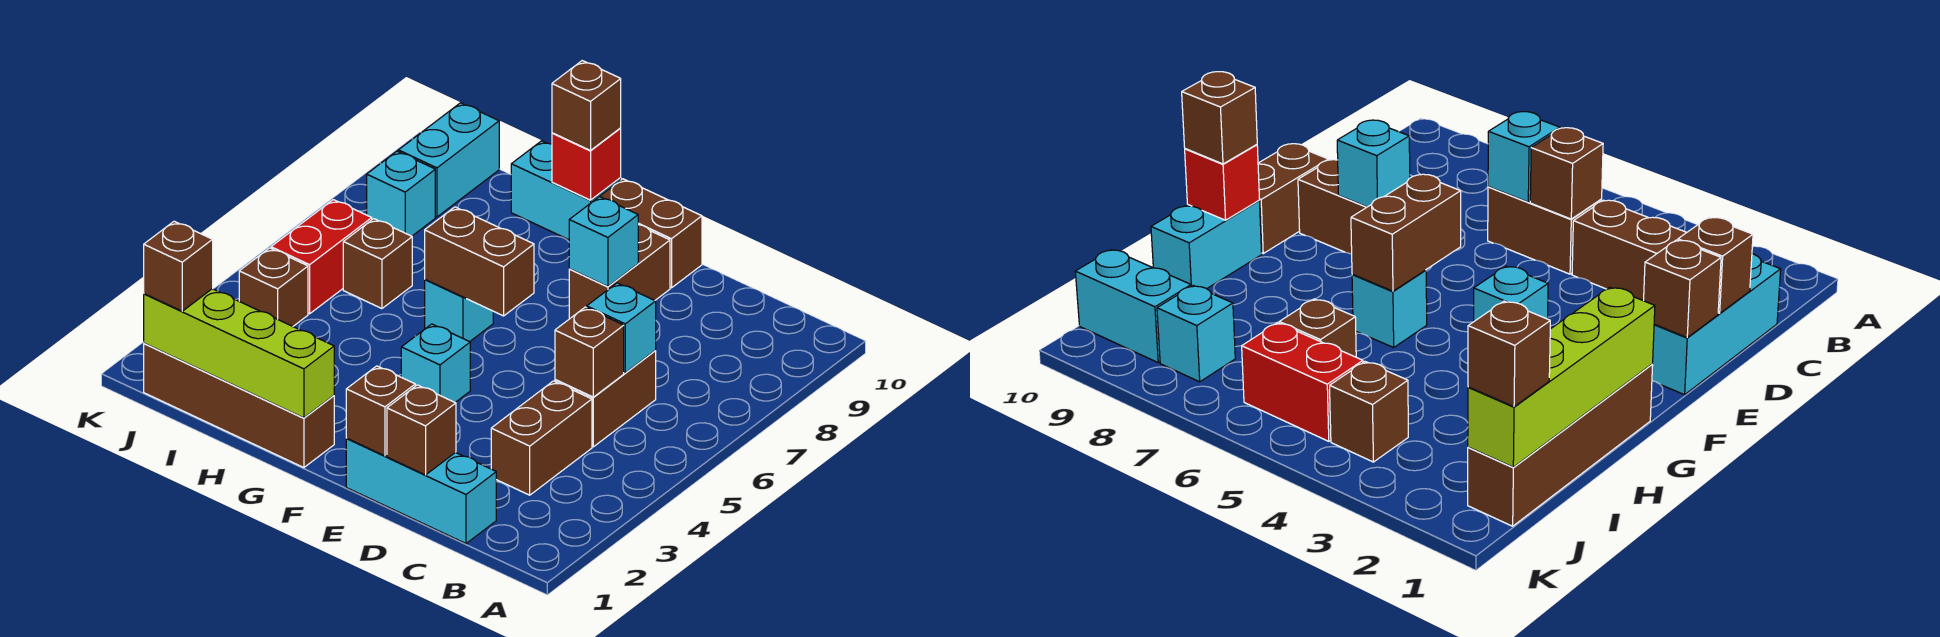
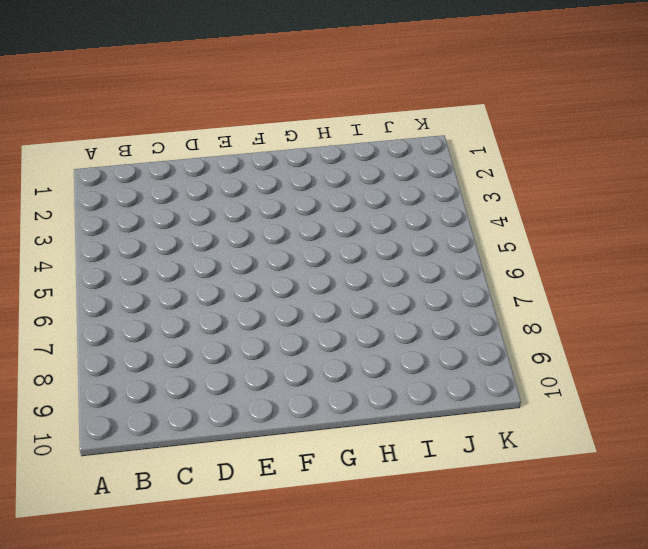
none -> cyan brick C1:E1 level 1
none -> brown brick C3:C4 level 1
none -> brown brick C5:C6 level 1

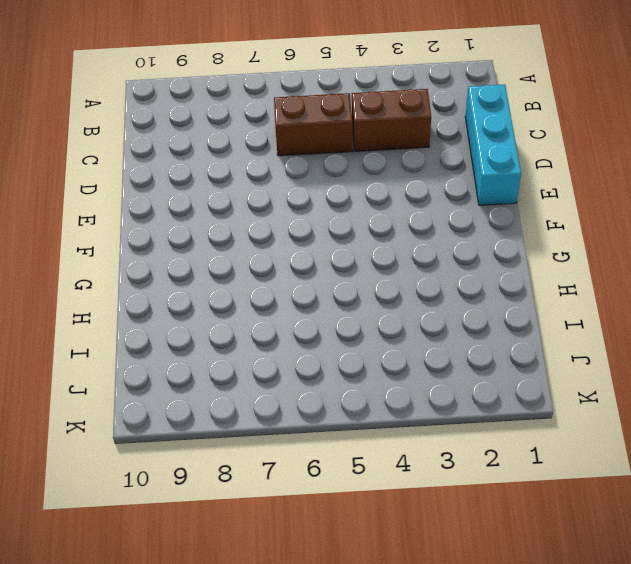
none -> brown brick E8:E9 level 1
none -> brown brick E10:F10 level 1
none -> cyan brick F4 level 1

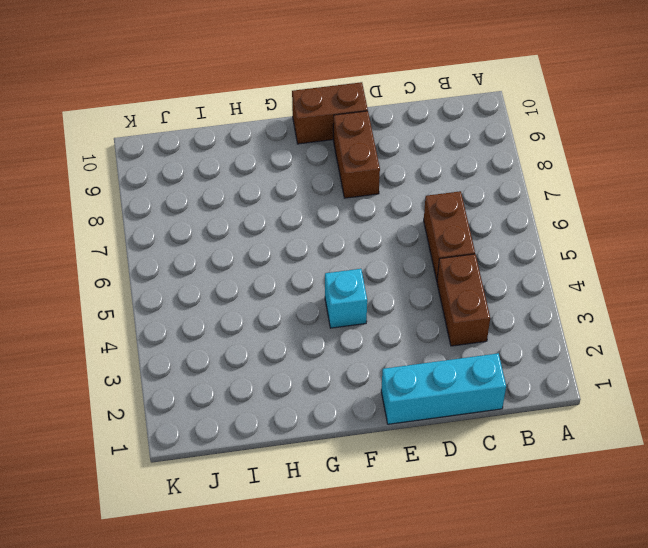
none -> brown brick G1:J1 level 1
none -> cyan brick G6 level 1
none -> cyan brick G10:H10 level 1

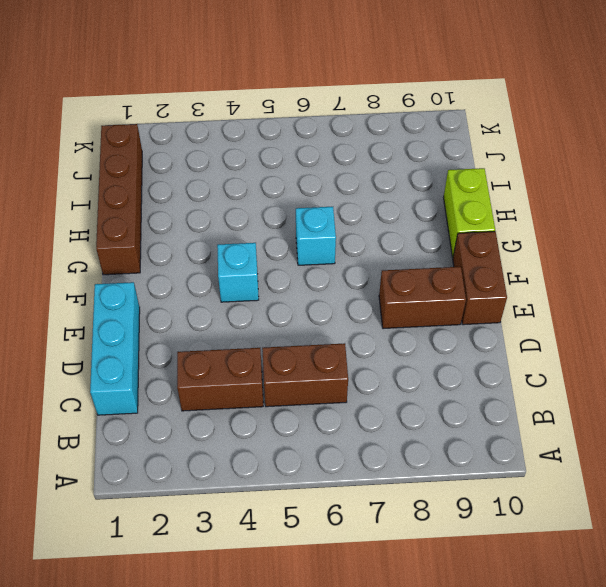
lime brick G10:H10 level 1 -> cyan brick G10:H10 level 1
none -> brown brick I6 level 1
none -> brown brick J4 level 1
none -> red brick J5:J6 level 1

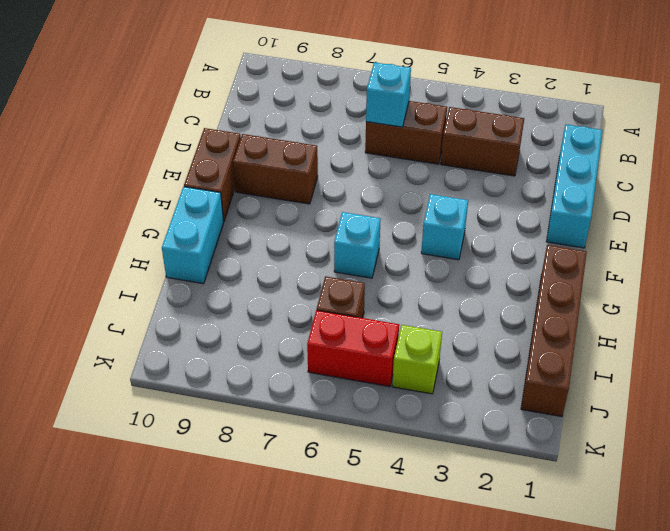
lime brick J4 level 1 -> brown brick J4 level 1
none -> cyan brick J8 level 1
none -> cyan brick J9:J10 level 1
none -> brown brick C5 level 2

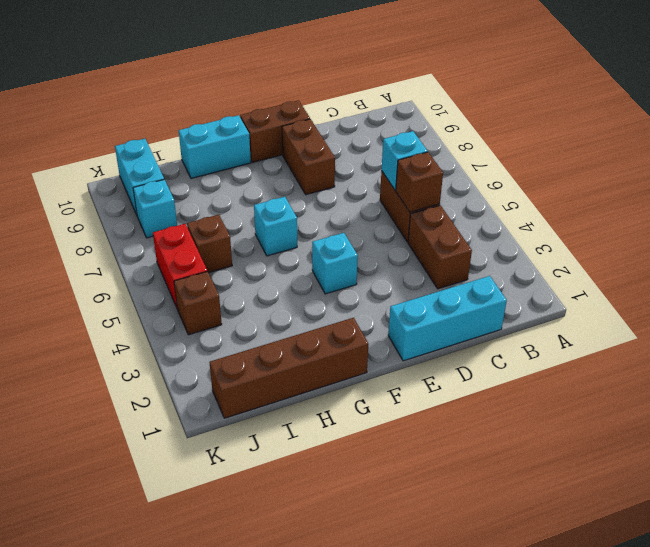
none -> brown brick D1 level 2
none -> brown brick E1 level 2
none -> cyan brick E8 level 2

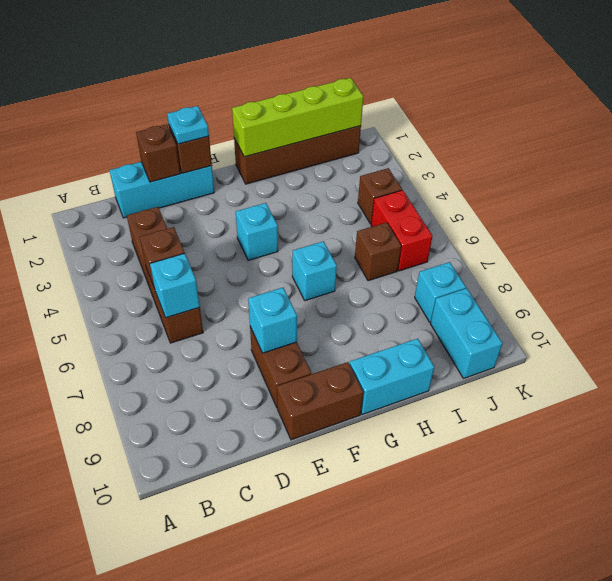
cyan plate E1 level 3 -> none
none -> brown brick F6:G6 level 2
none -> red brick G10 level 2
none -> brown brick G10 level 3

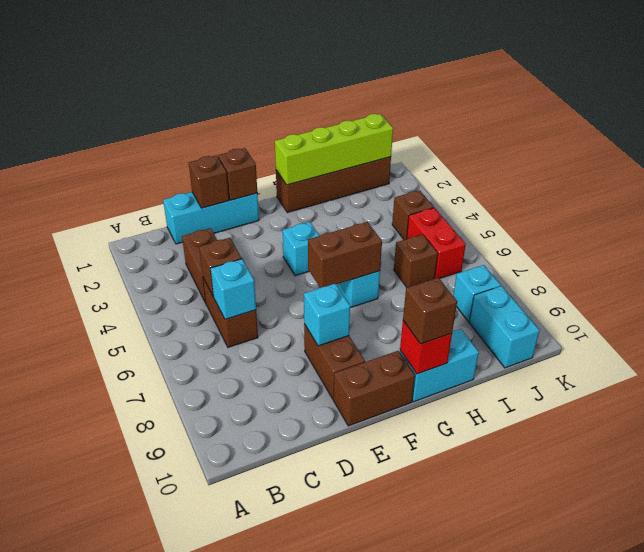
none -> brown brick J1 level 3

